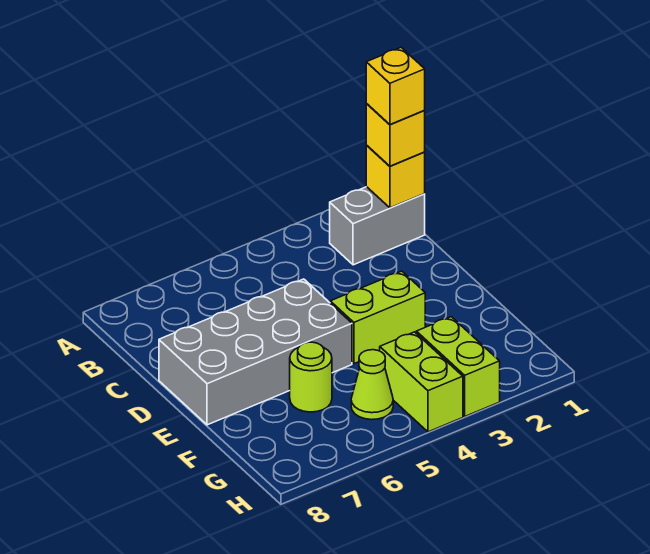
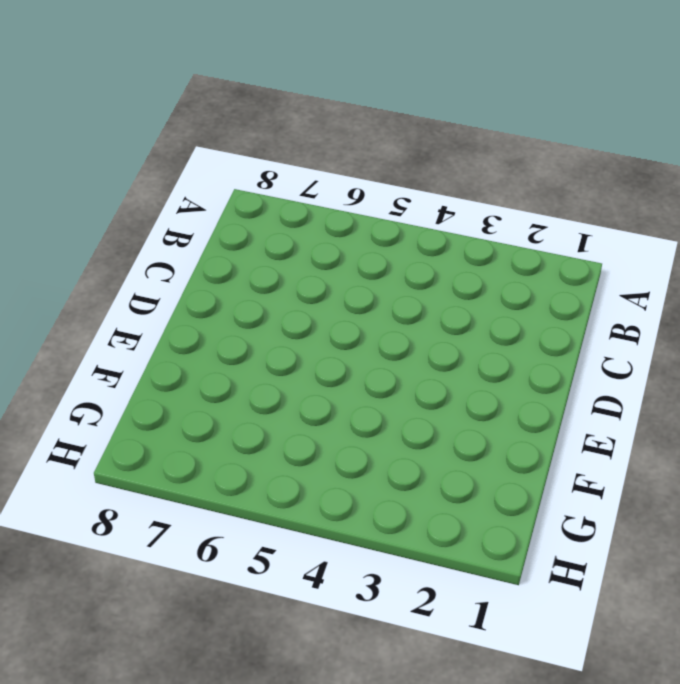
none -> grey brick B1:B2 level 1
none -> grey brick D5:E8 level 1

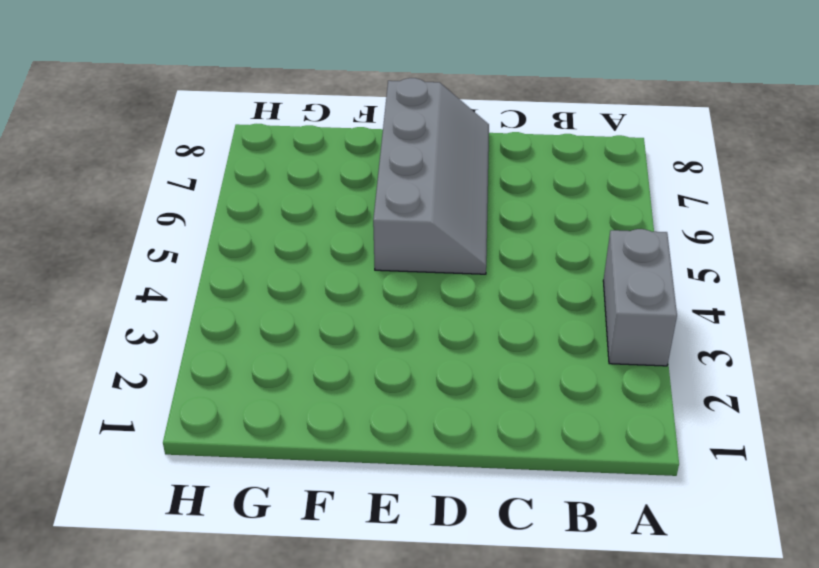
grey brick A3:A4 level 1 -> grey brick B1:B2 level 1
grey slope D5:E8 level 1 top E -> grey brick D5:E8 level 1
none -> lime brick E3:E4 level 1
none -> lime round brick F6 level 1

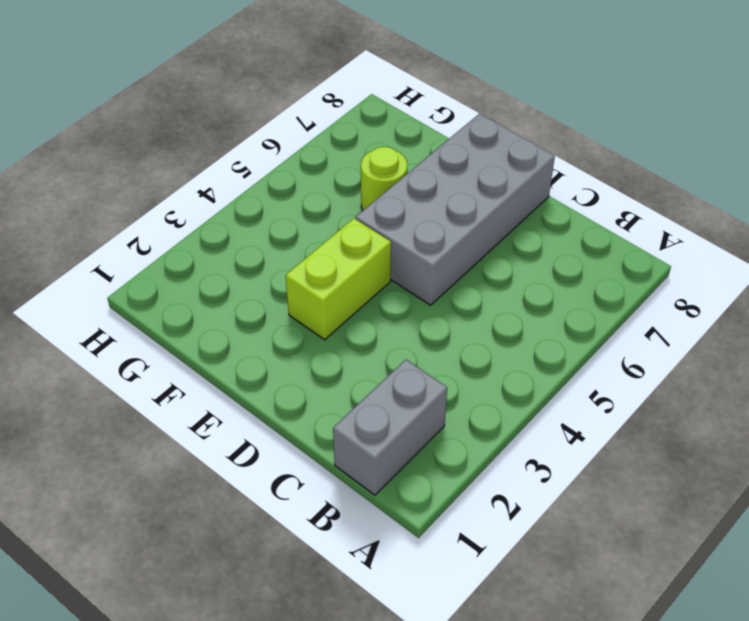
none -> lime brick G3:H3 level 1
none -> lime brick G4:H4 level 1

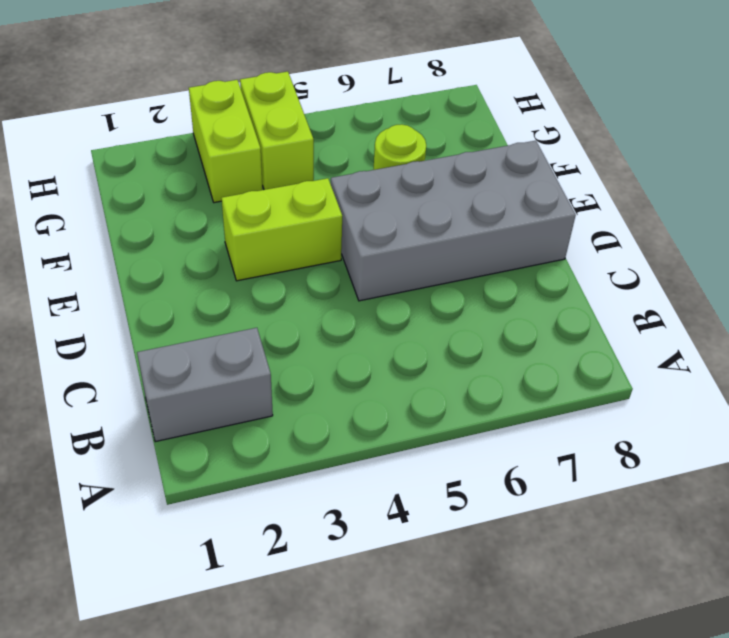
none -> lime cone G5 level 1
none -> yellow brick B1 level 2

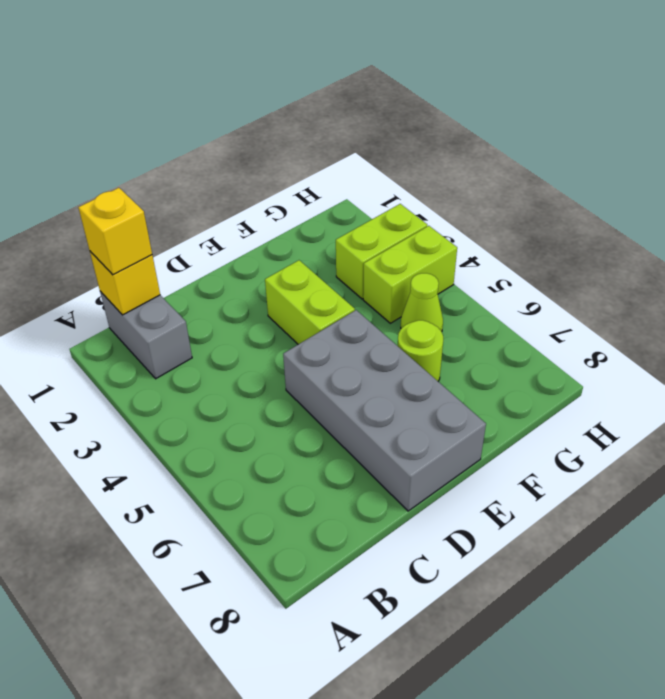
none -> yellow brick B1 level 4

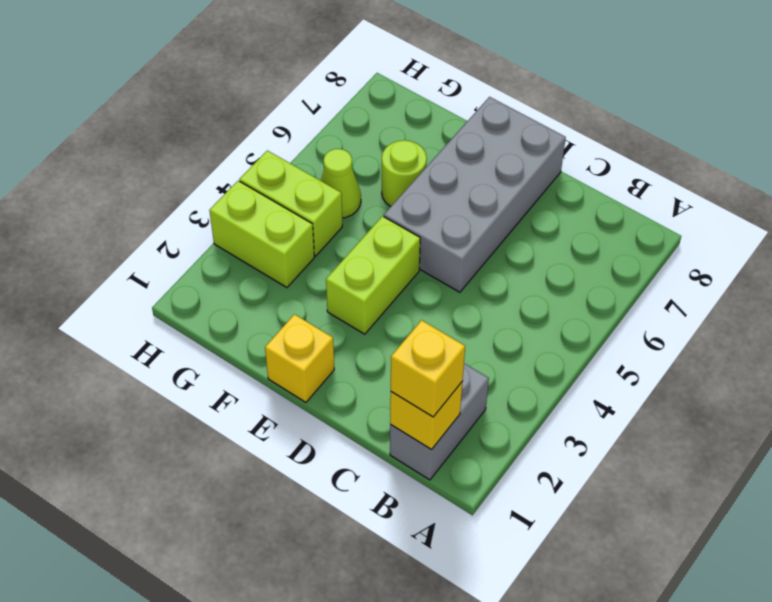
yellow brick E1 level 1 -> yellow brick B1 level 4

